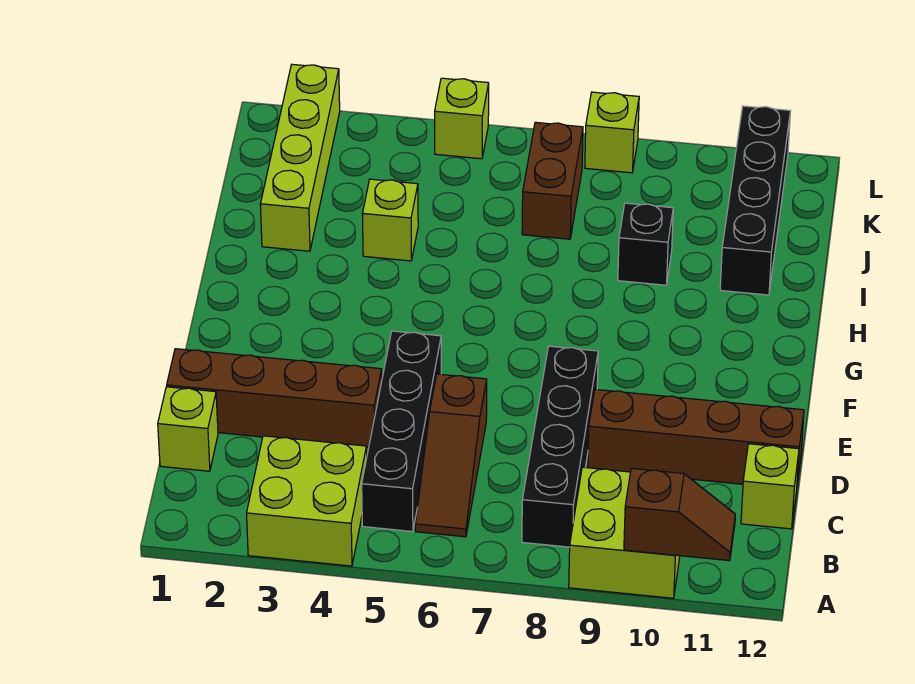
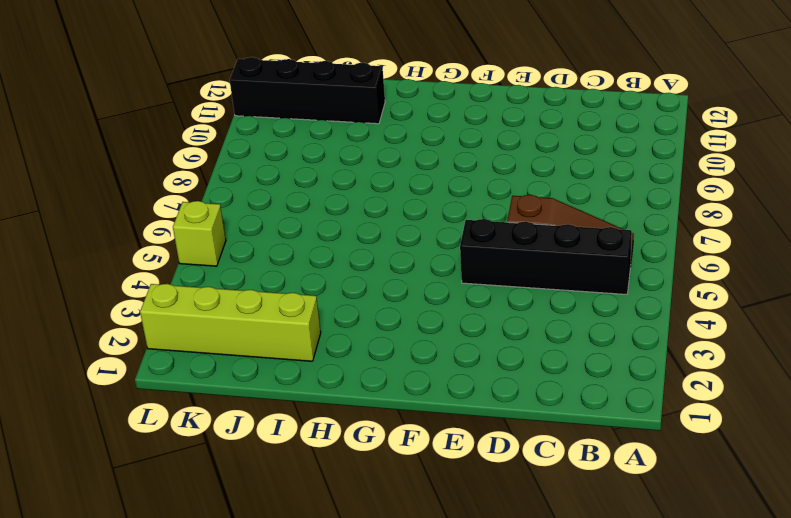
none -> lime brick A3:B4 level 1
none -> lime brick A9:B10 level 1
none -> black brick B8:E8 level 1

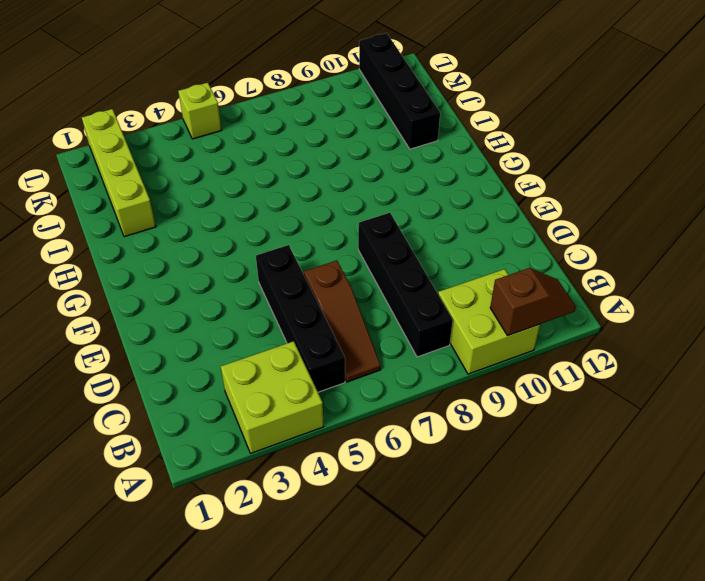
none -> lime brick C1 level 1
none -> lime brick C12 level 1
none -> brown brick D1:D4 level 1

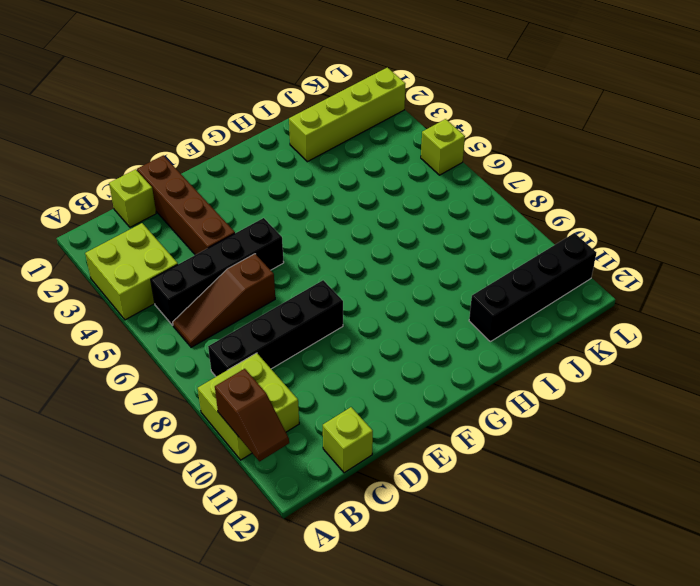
none -> brown brick D9:D12 level 1
none -> lime brick I4 level 1
none -> black brick I9 level 1

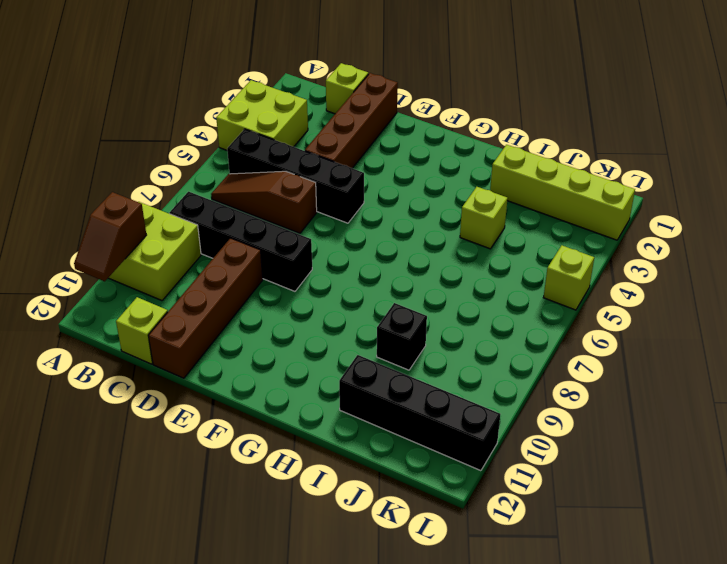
none -> brown brick J7:K7 level 1
none -> lime brick L8 level 1

